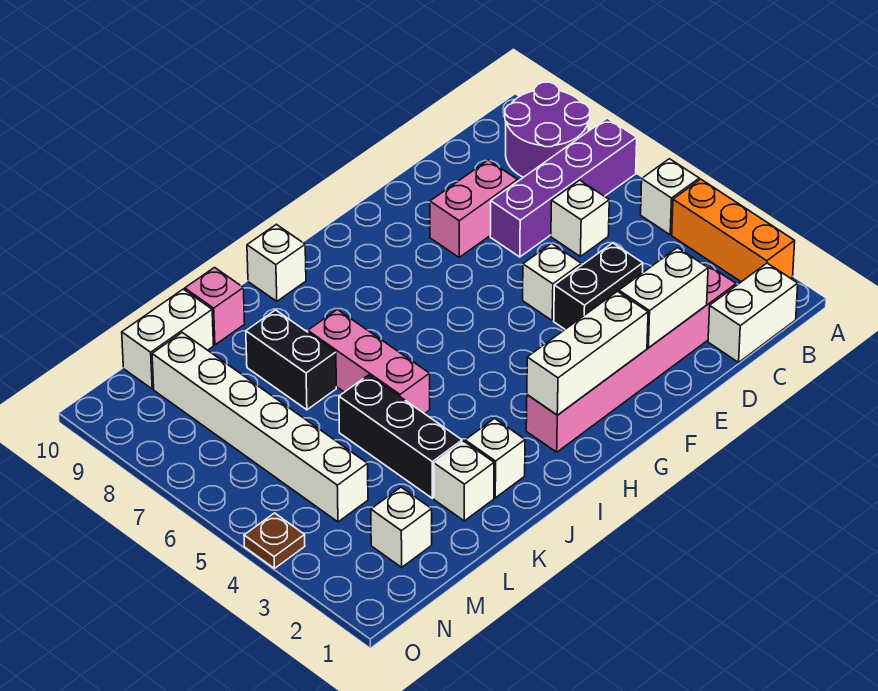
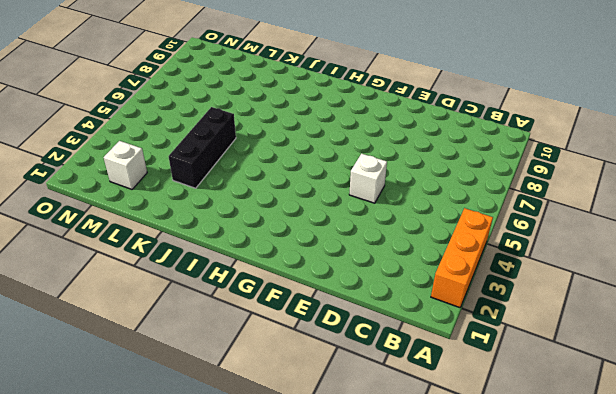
none -> white brick A5 level 1
none -> purple brick A7:D7 level 1
none -> purple round brick A8:B9 level 1

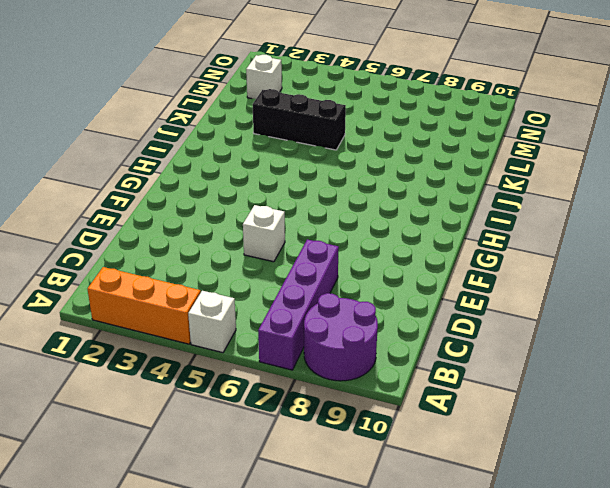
none -> white brick B1:C1 level 1
none -> pink brick C2:H2 level 1
none -> white brick C6 level 1

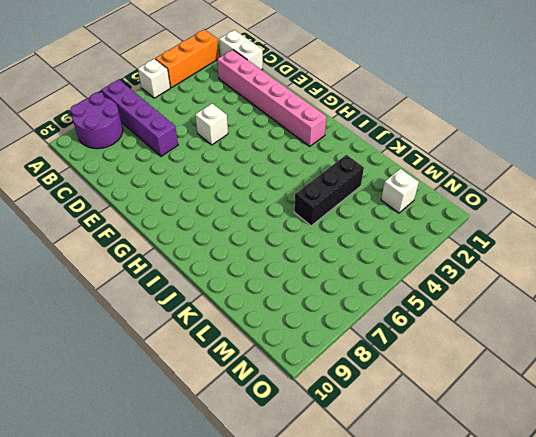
none -> white brick C6 level 1
none -> black brick D4:E4 level 1
none -> pink brick D8:E8 level 1

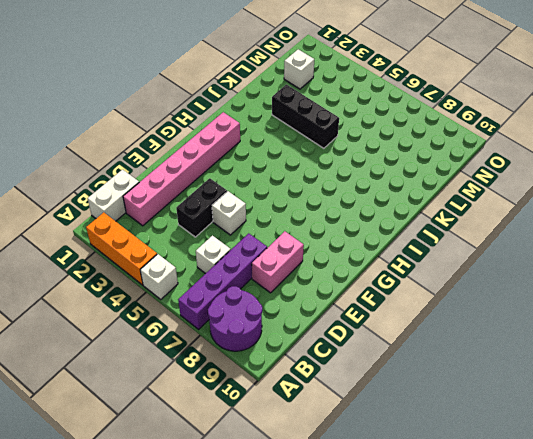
none -> white brick I10 level 1
none -> white brick J2 level 1
none -> pink brick J5:J7 level 1

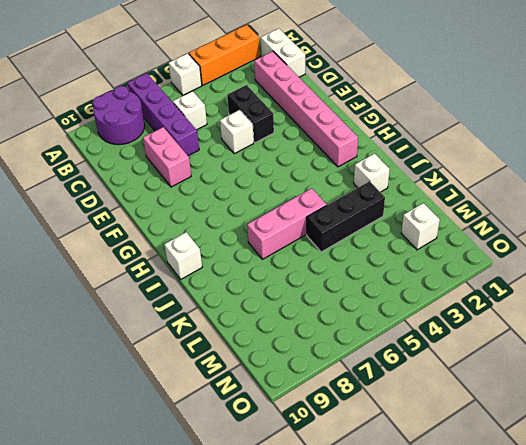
none -> white brick K2 level 1
none -> black brick K7:K8 level 1
none -> pink brick K10 level 1

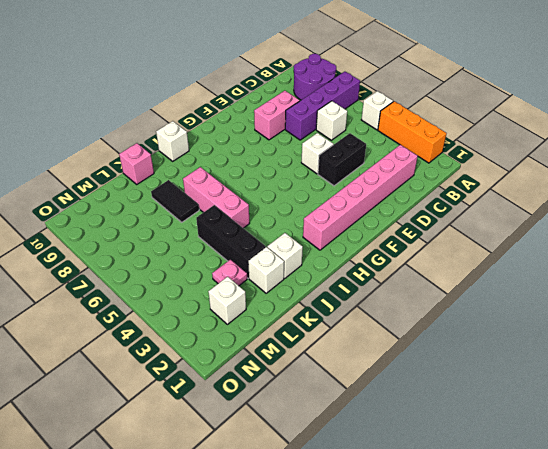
black tile K7:K8 level 1 -> black brick K7:K8 level 1
pink plate L3 level 1 -> none
none -> white brick B1:C1 level 1
none -> white brick L10:M10 level 1
none -> white brick M4:M9 level 1

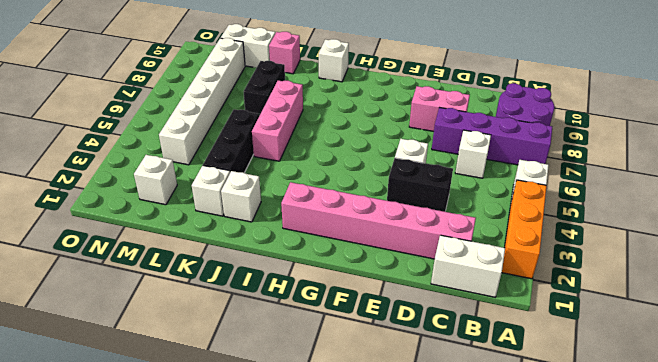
none -> brown plate O4 level 1
none -> white brick D2:E2 level 2
none -> white brick F2:H2 level 2

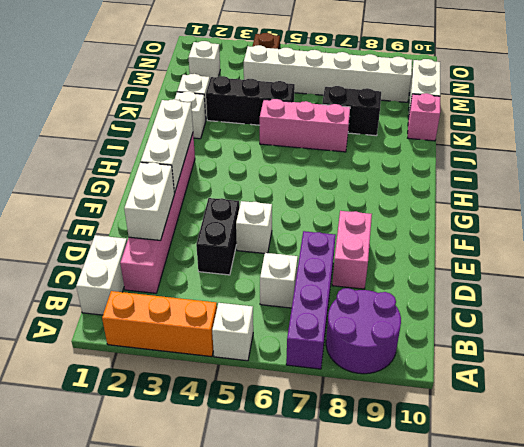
none -> white brick I10 level 1

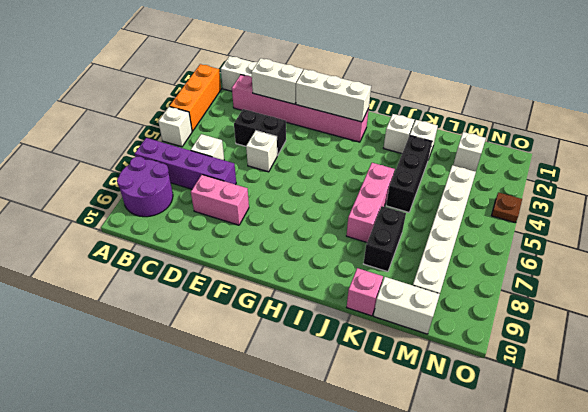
none -> white brick I10 level 1

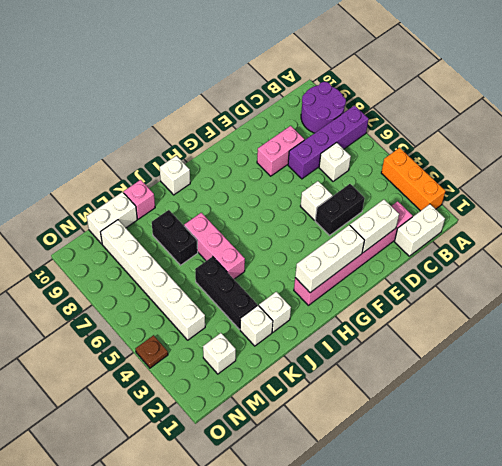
none -> white brick A5 level 1

